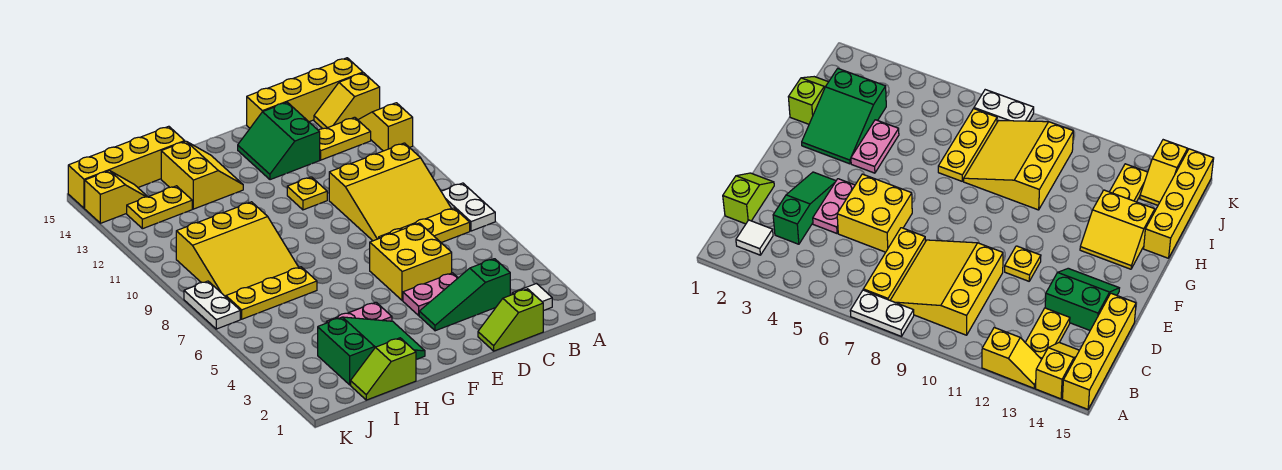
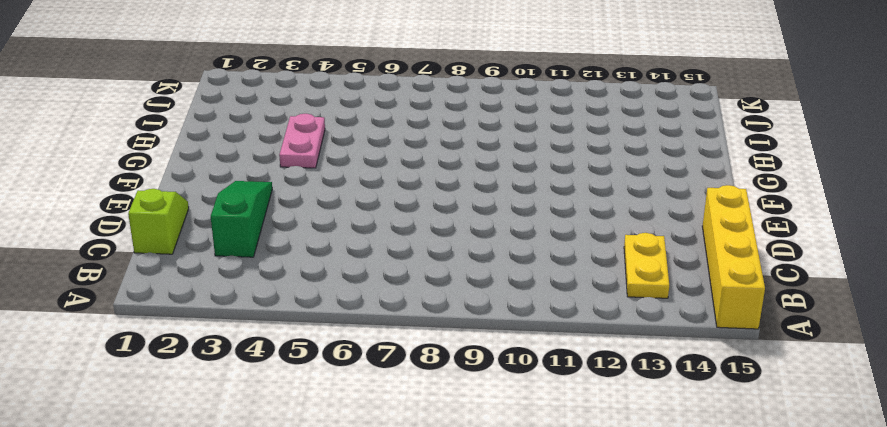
none -> white plate A7:A8 level 1
none -> yellow slope A12:A13 level 1 top 12
none -> yellow slope A14:B14 level 1 top A

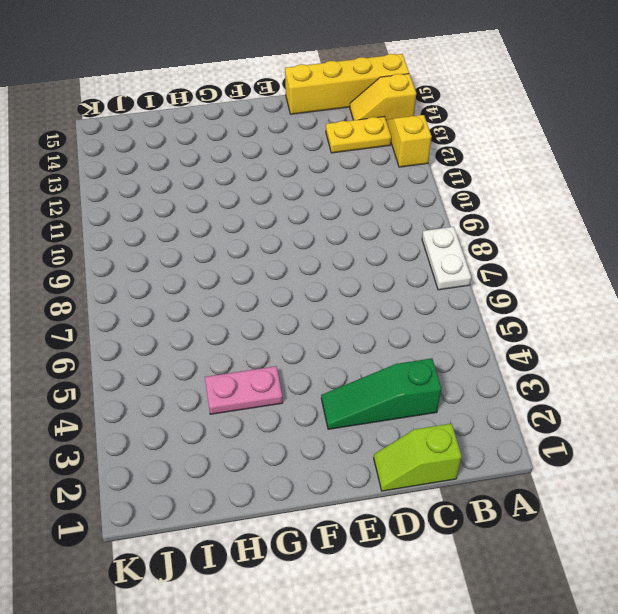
none -> white tile B2 level 1
none -> yellow plate B7:D7 level 1
none -> yellow slope B8:D10 level 1 top 10

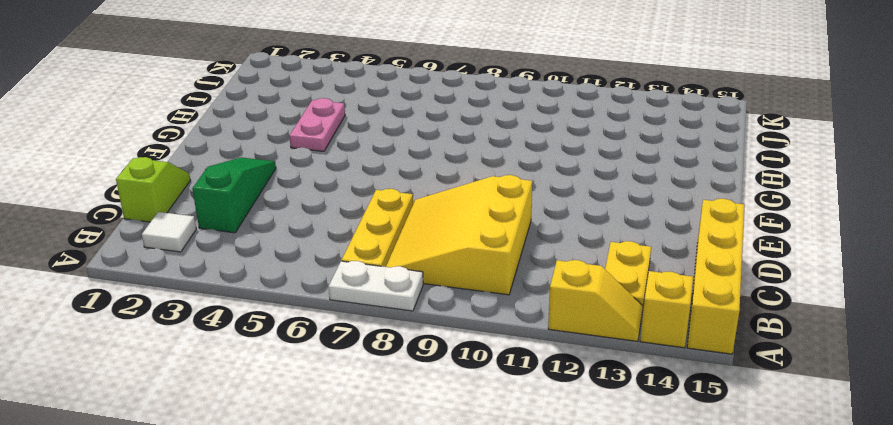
none -> pink plate D4:E4 level 1
none -> yellow brick D5:E6 level 1
none -> green slope D13:E14 level 1 top D

